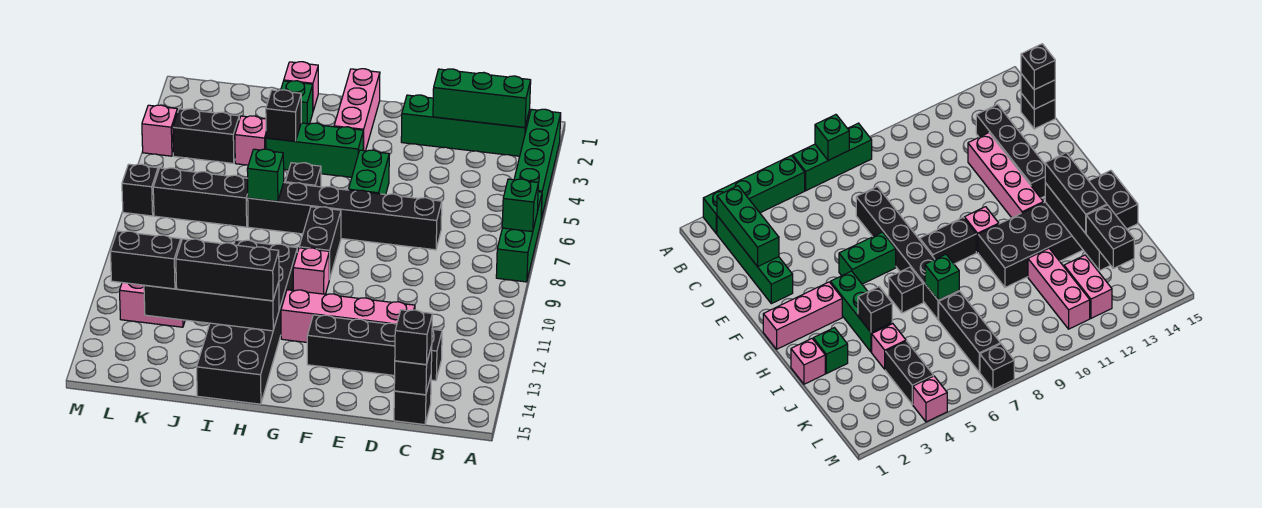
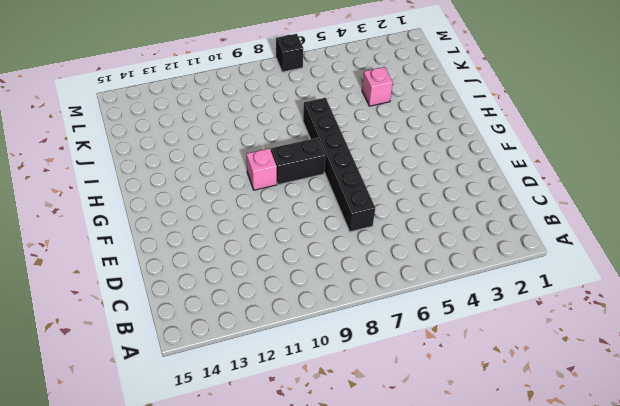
none -> green brick A2:A5 level 1
none -> green brick A6:A8 level 1
none -> green brick B2:E2 level 1
none -> black brick C13:F13 level 1

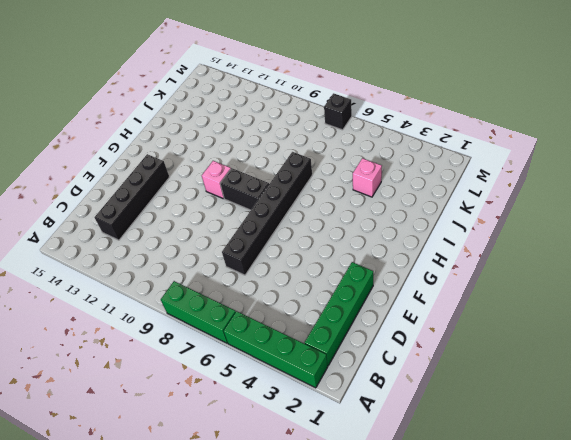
none -> black brick C15 level 1
none -> pink brick D12:G12 level 1
none -> green brick F5:F6 level 1
none -> pink brick G1:G3 level 1

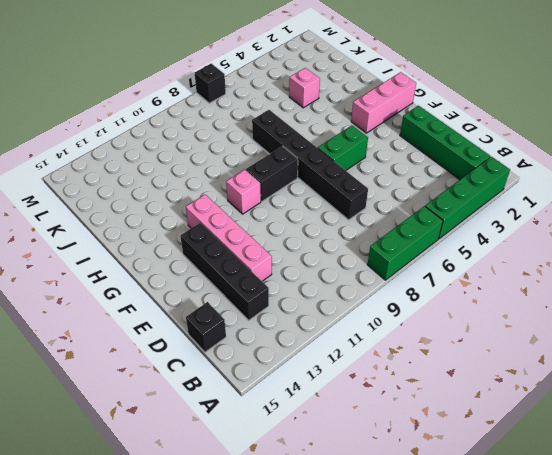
none -> green brick G4:I4 level 1
none -> black brick H6 level 1
none -> black brick H10:I15 level 1
none -> pink brick I1 level 1

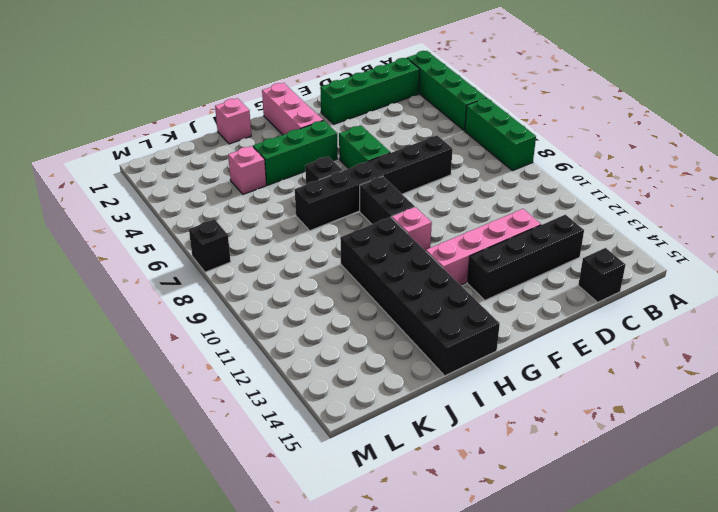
none -> green brick I2 level 1
none -> black brick J7:L7 level 1
none -> pink brick J11:L11 level 1
none -> black brick K4:L4 level 1

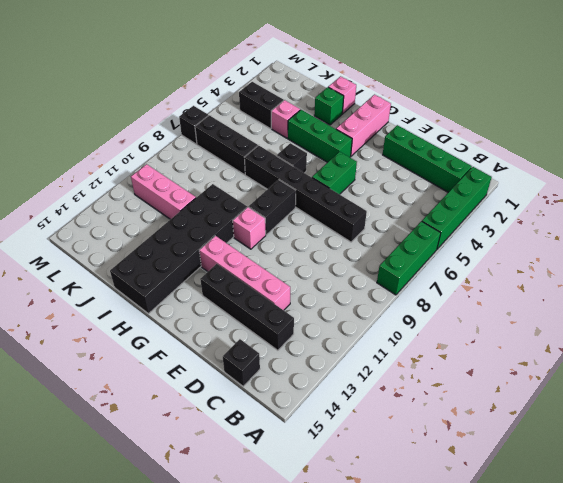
none -> pink brick K12:L12 level 1
none -> pink brick M4 level 1
none -> green brick A7 level 2
none -> green brick B2:D2 level 2

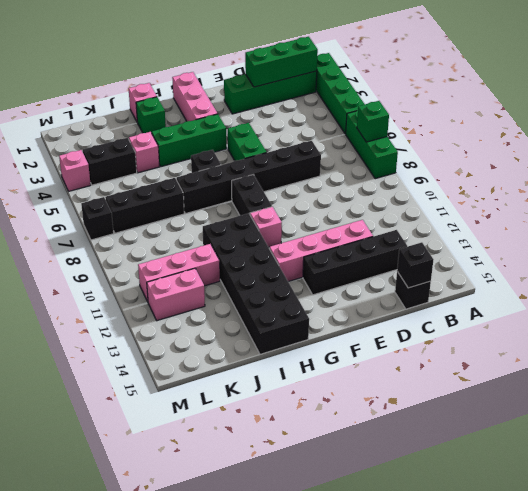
none -> black brick H13:K13 level 2
none -> black brick I4 level 2
none -> green brick I7 level 2
none -> black brick C15 level 3

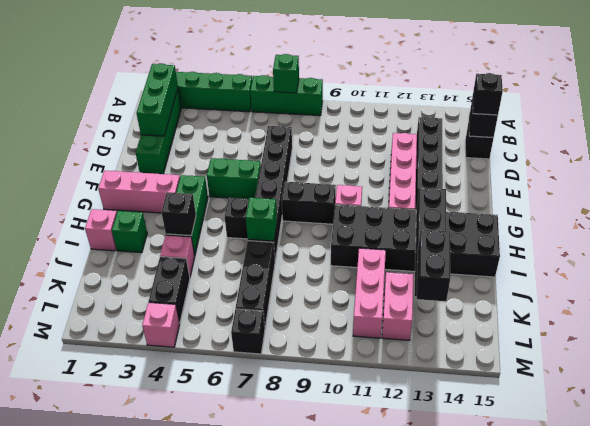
none -> black brick H13:J13 level 3

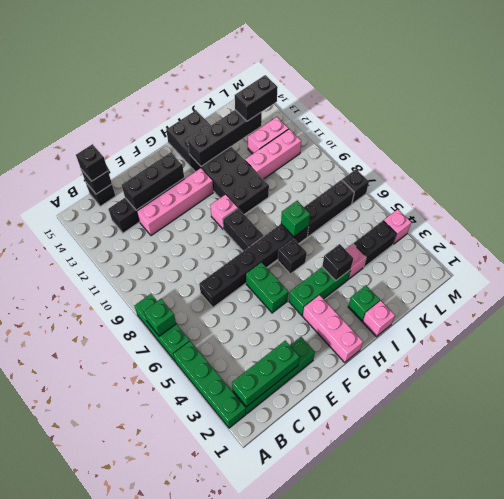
black brick D13:F13 level 2 -> black brick H13:J13 level 3

